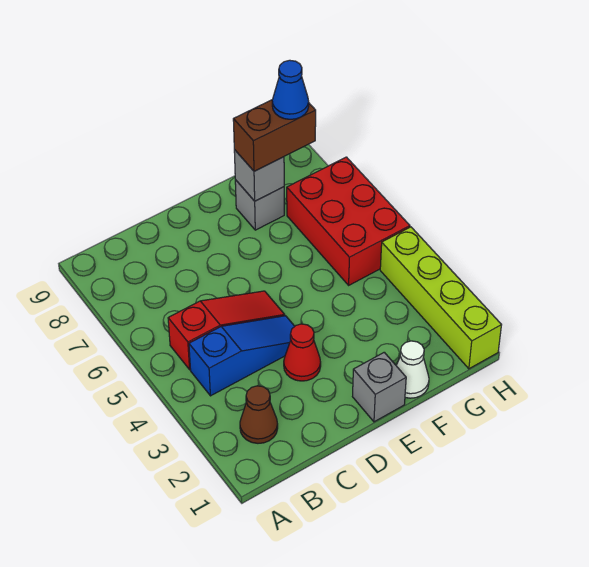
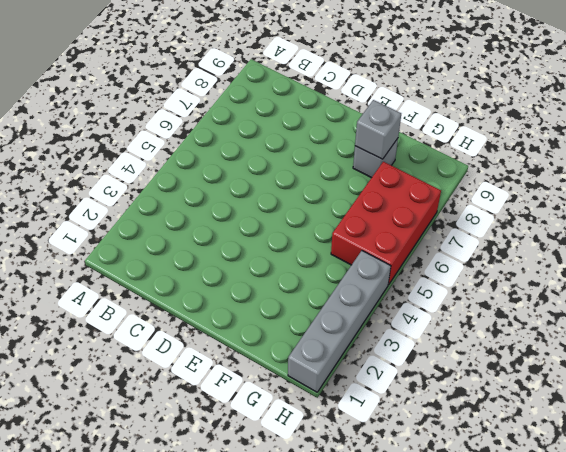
grey brick H1:H4 level 1 -> lime brick H1:H4 level 1
none -> brown cone B2 level 1
none -> blue slope B4:D4 level 1 top B
none -> red slope B5:D5 level 1 top B

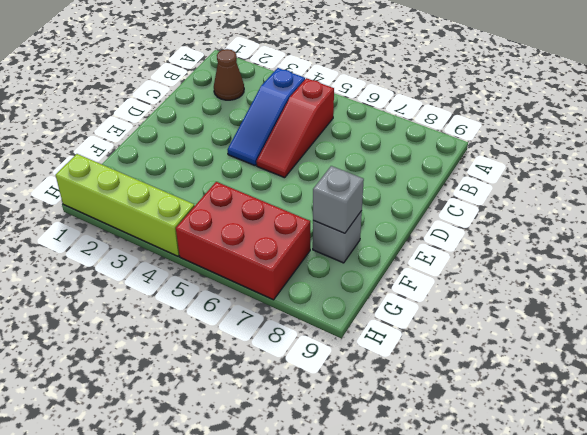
none -> red cone D3 level 1
none -> grey brick E1 level 1
none -> white cone F1 level 1

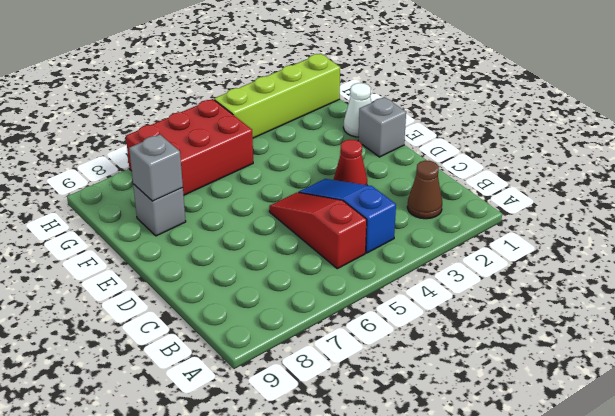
none -> brown brick F8:G8 level 3
none -> blue cone G8 level 4

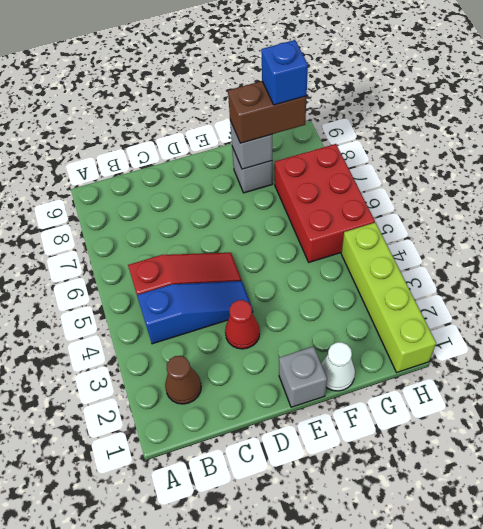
blue brick G8 level 4 -> blue cone G8 level 4

